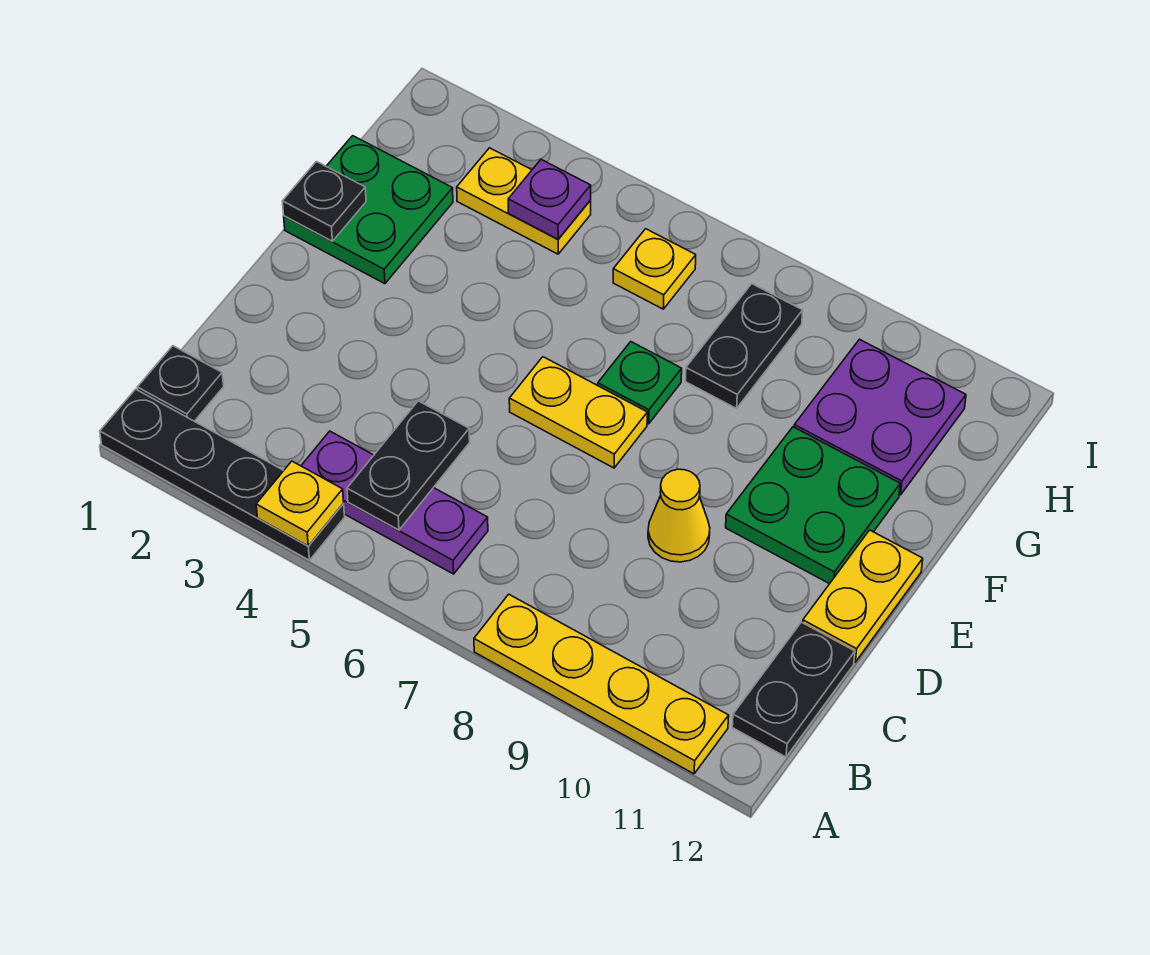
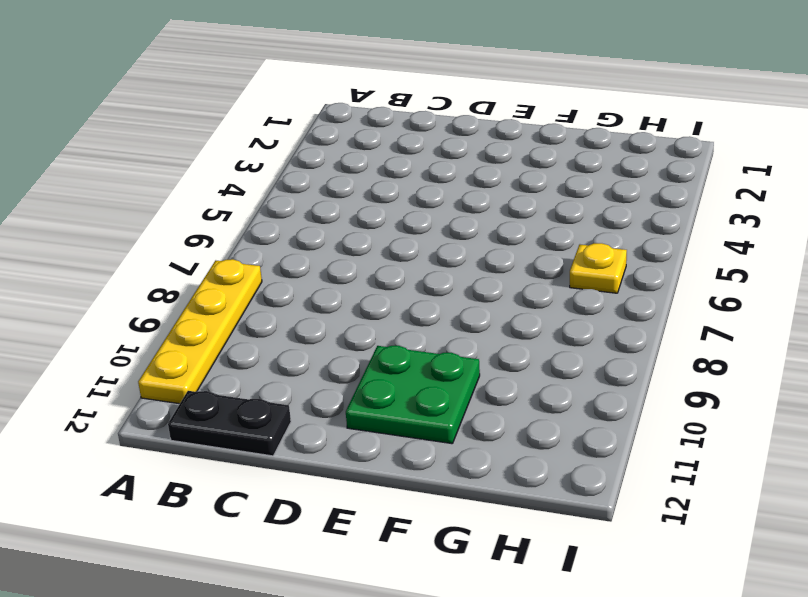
none -> black plate A1:A4 level 1
none -> black plate B1 level 1
none -> purple plate B4:B6 level 1

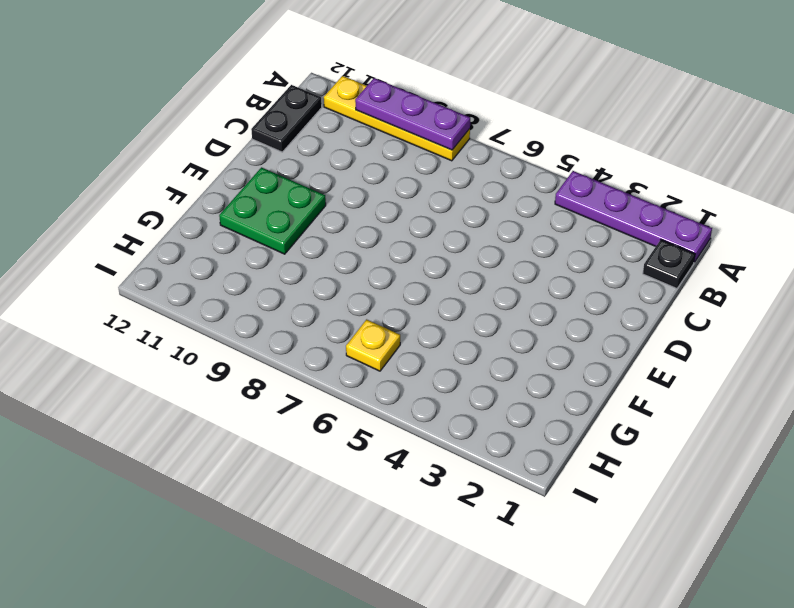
purple plate A1:A4 level 1 -> black plate A1:A4 level 1
purple plate A8:A10 level 2 -> purple plate B4:B6 level 1
none -> yellow cone D9 level 1
none -> yellow plate D12:E12 level 1
none -> yellow plate E6:E7 level 1

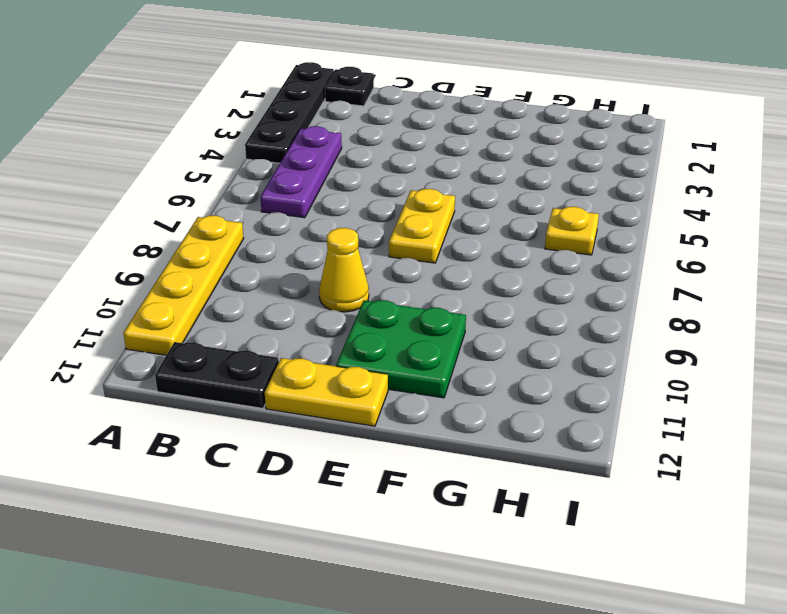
none -> green plate F1:G2 level 1
none -> green plate F7 level 1
none -> black plate G8:H8 level 1

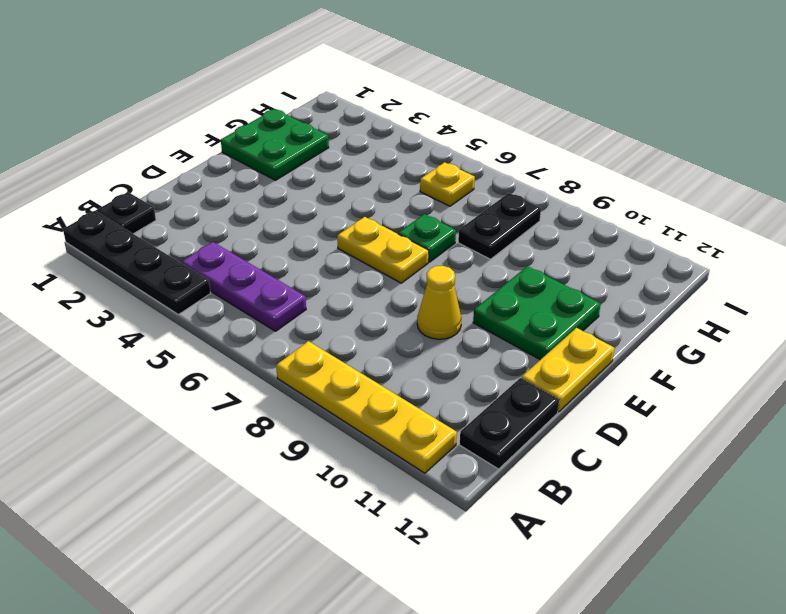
none -> purple plate G10:H11 level 1
none -> yellow plate H3:H4 level 1
none -> yellow plate A4 level 2

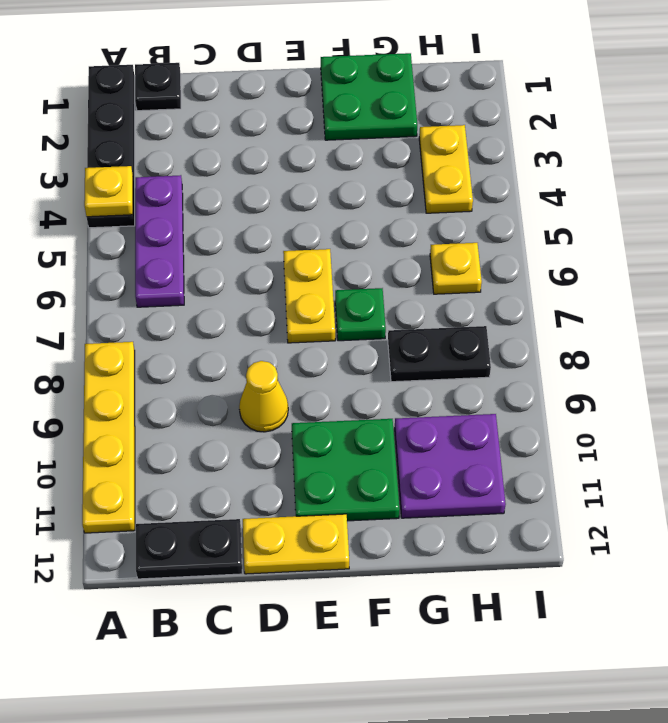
none -> black plate B5:C5 level 2
none -> black plate F1 level 2
none -> purple plate H4 level 2

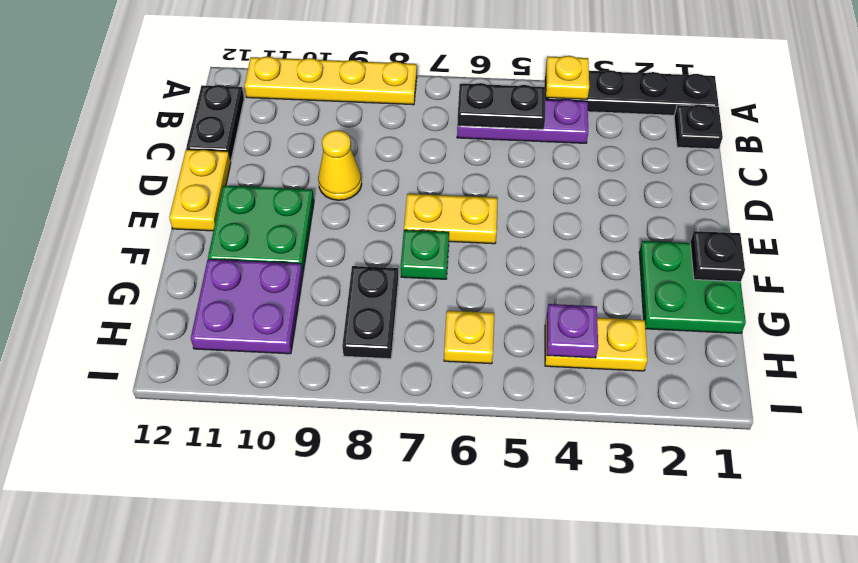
black plate B5:B6 level 2 -> black plate B5:C5 level 2

